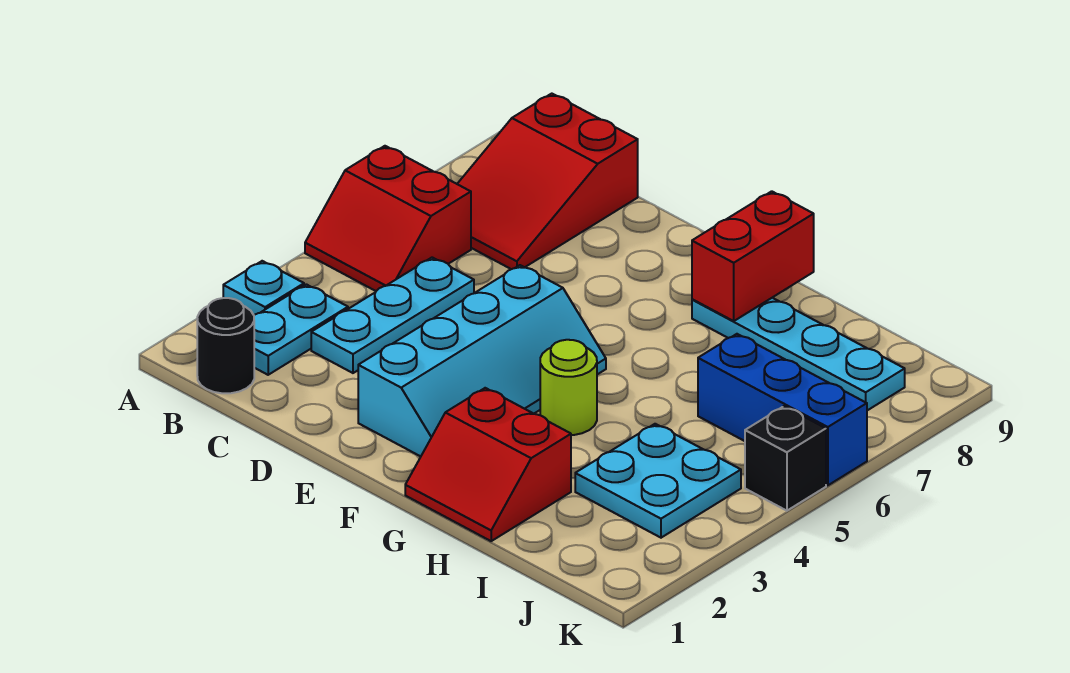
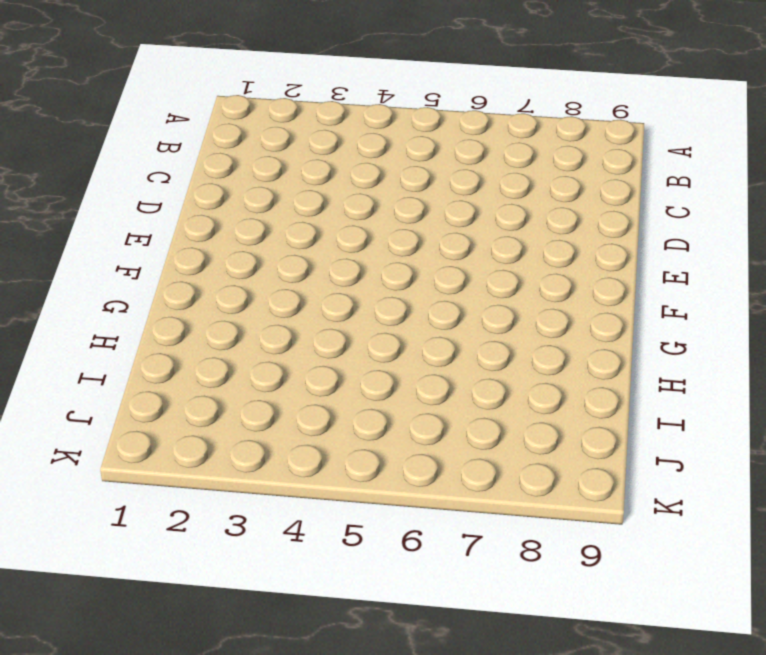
none -> cyan plate A3 level 1
none -> red slope A5:B6 level 1 top 6
none -> black round brick B1 level 1

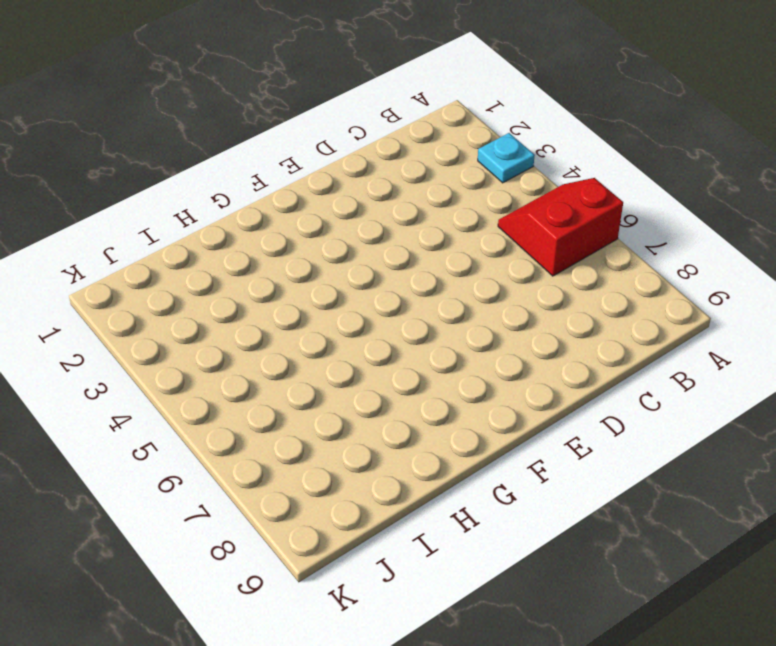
none -> black round brick B1 level 1
none -> cyan plate B2:B3 level 1
none -> red slope B7:C9 level 1 top 9

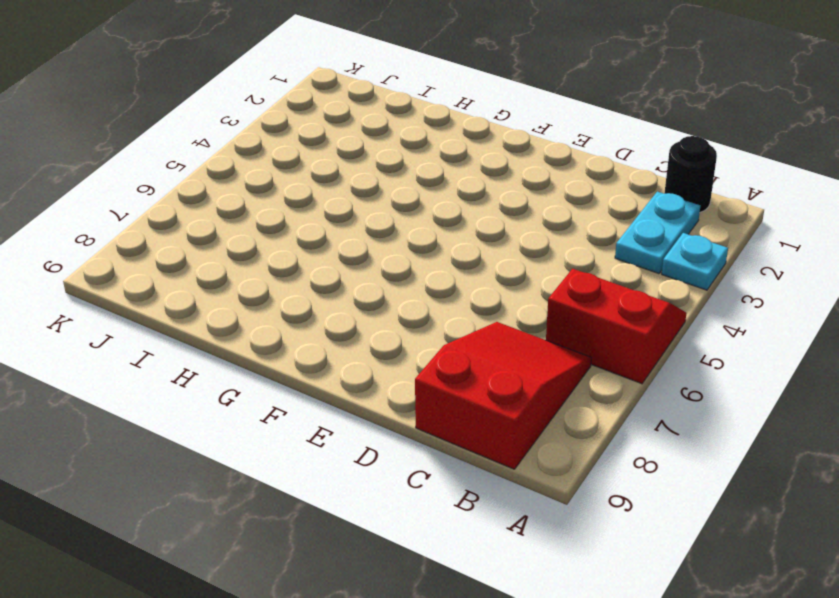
none -> cyan plate C3:C5 level 1
none -> cyan slope E2:F5 level 1 top E
none -> red slope G1:H2 level 1 top 2

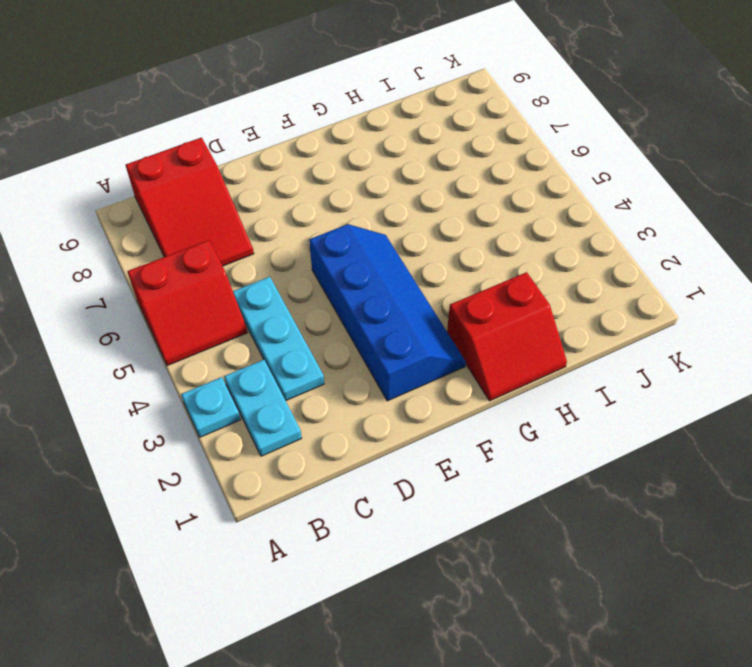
blue slope E2:F5 level 1 top E -> cyan slope E2:F5 level 1 top E
none -> black round brick B1 level 1
none -> lime round brick G4 level 1
none -> cyan plate G8:J8 level 1

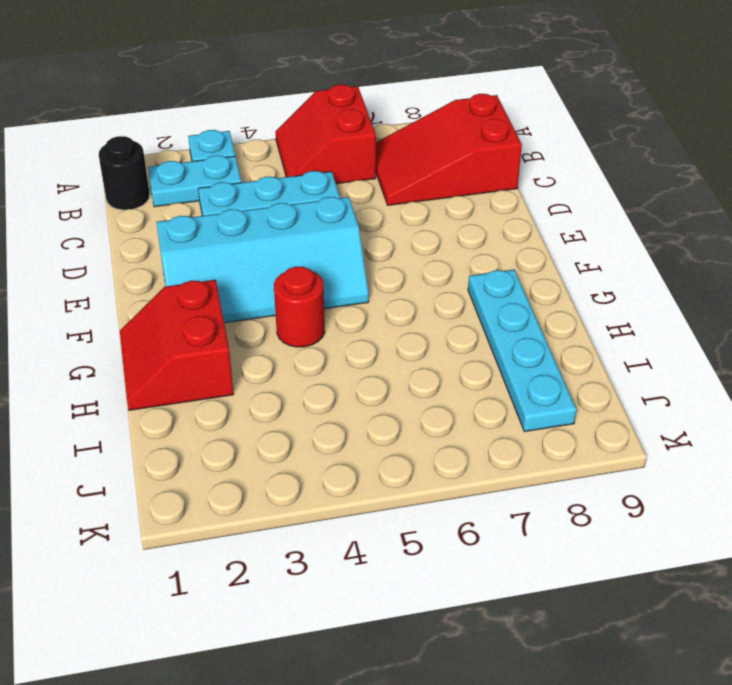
red round brick G4 level 1 -> lime round brick G4 level 1
none -> cyan plate I3:J4 level 1
none -> blue brick I6:K6 level 1
none -> black brick K5 level 1

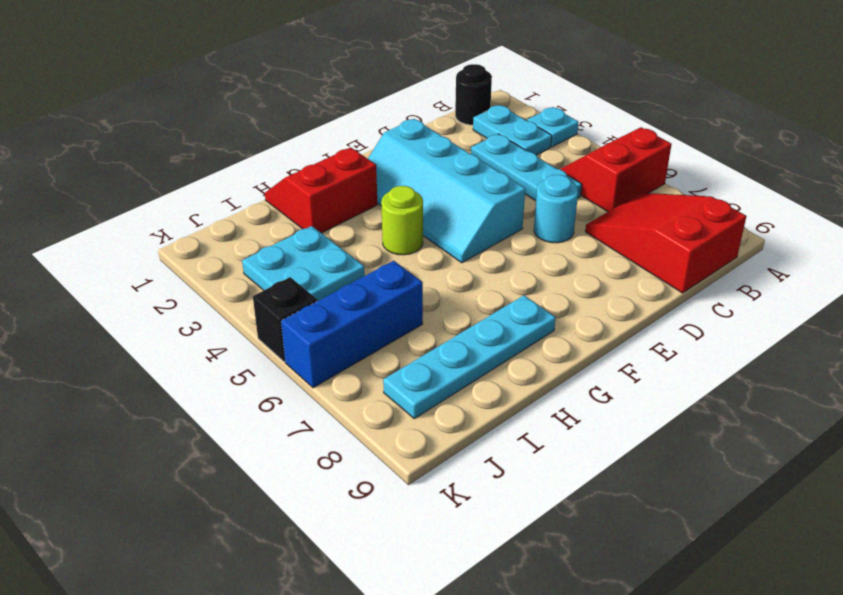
cyan round brick D6 level 1 -> none
none -> red brick G8:G9 level 2

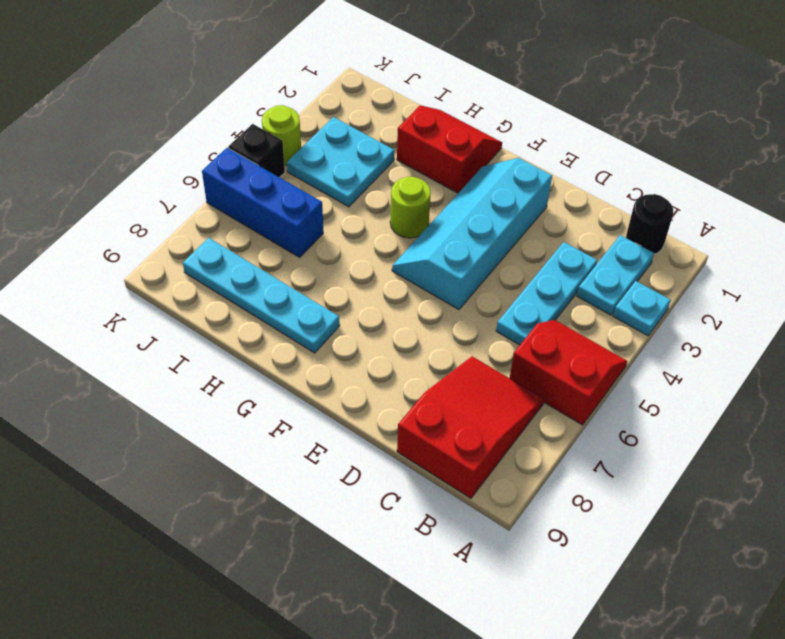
lime round brick K4 level 1 -> none
none -> red brick G8:G9 level 2

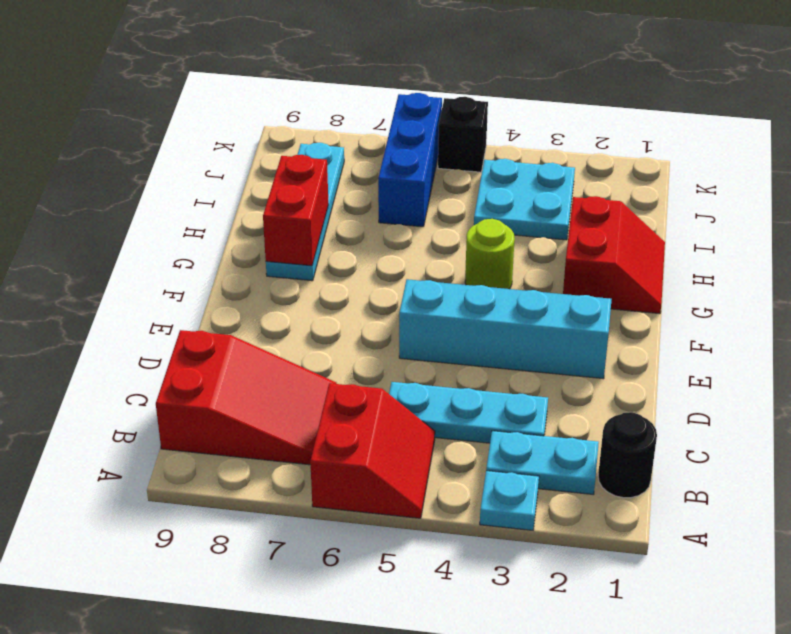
red brick G8:H8 level 2 -> red brick G8:G9 level 2

